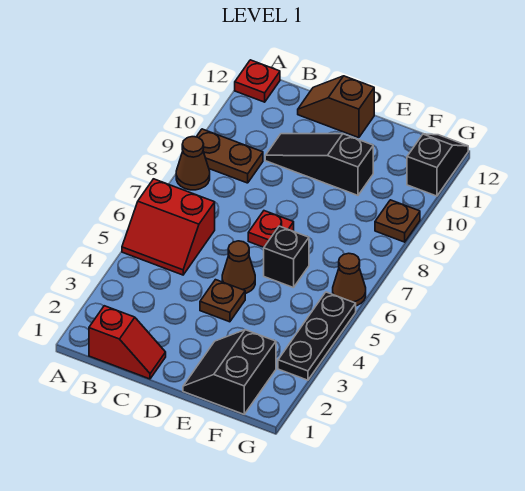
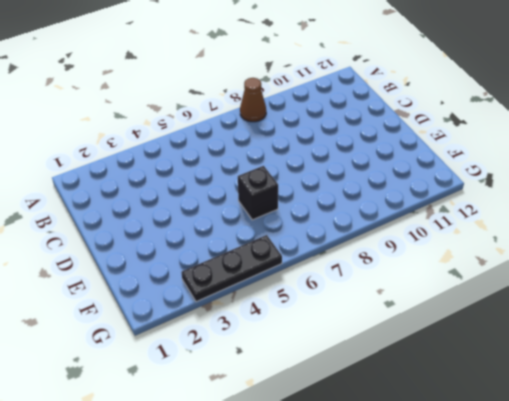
none -> red slope A5:B6 level 1 top 6
none -> brown plate A9:B9 level 1
none -> red plate A12 level 1

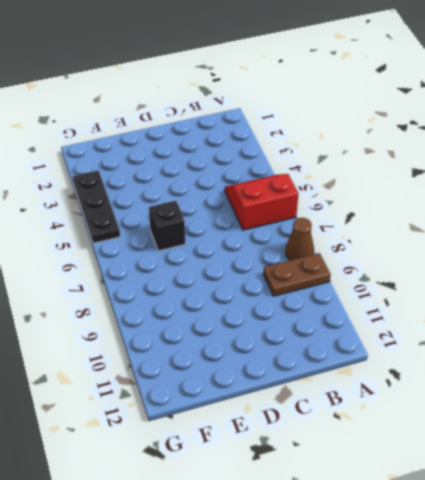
none -> red plate A12 level 1
none -> red slope B1:C1 level 1 top B
none -> black slope C10:E10 level 1 top E

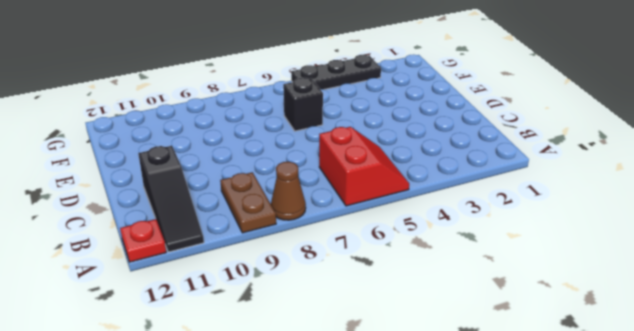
black slope A11:C11 level 1 top C -> black slope C10:E10 level 1 top E
none -> red slope B1:C1 level 1 top B
none -> brown slope C12:D12 level 1 top D
none -> brown plate D4 level 1

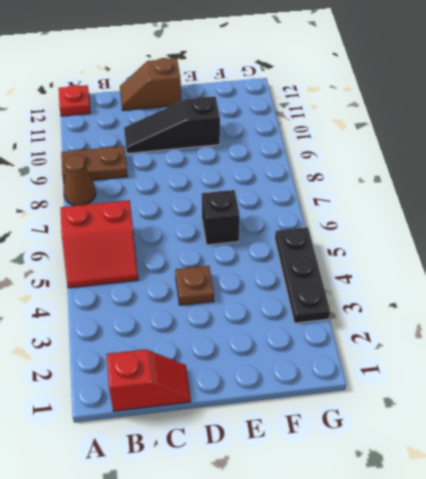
none -> brown cone D5 level 1
none -> red plate D7 level 1
none -> black slope E1:F2 level 1 top F

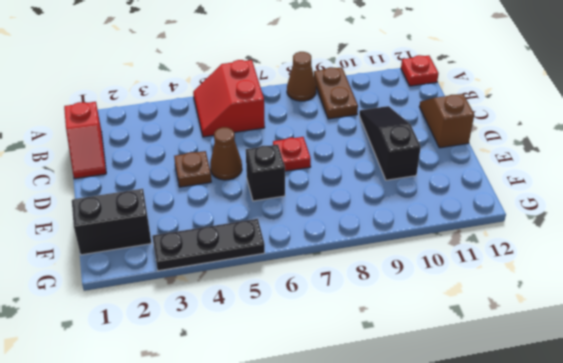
none -> brown cone G6 level 1
none -> brown plate G9 level 1
none -> black slope G11:G12 level 1 top 11

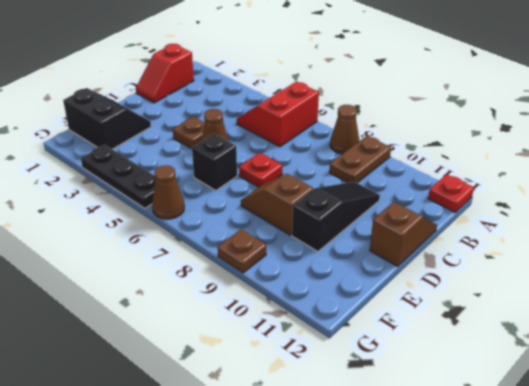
brown slope E8:E9 level 1 top 9 -> none
none -> black slope G11:G12 level 1 top 11

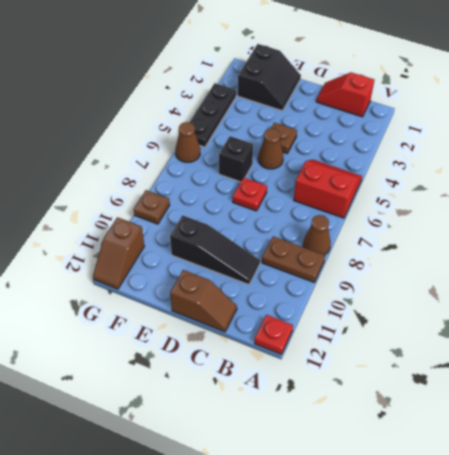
brown slope G11:G12 level 1 top 11 -> black slope G11:G12 level 1 top 11

